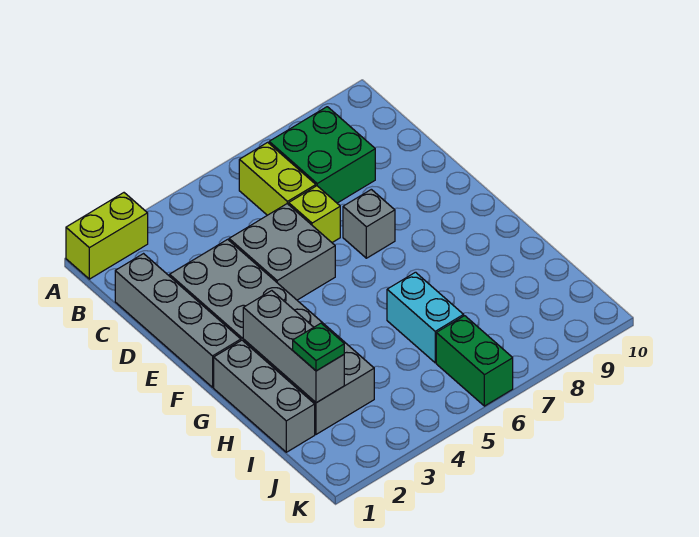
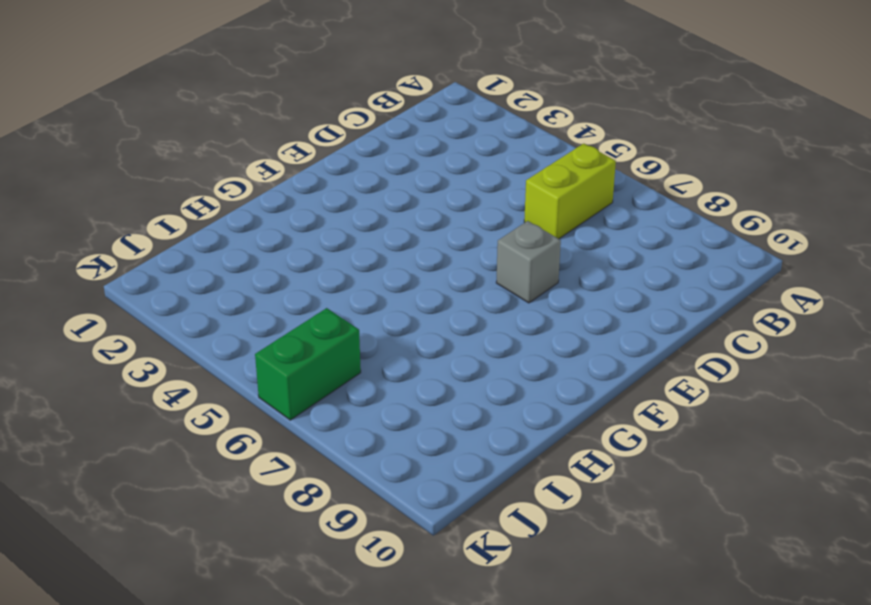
none -> lime brick A1:A2 level 1
none -> green brick B7:C8 level 1
none -> grey brick C1:F1 level 1

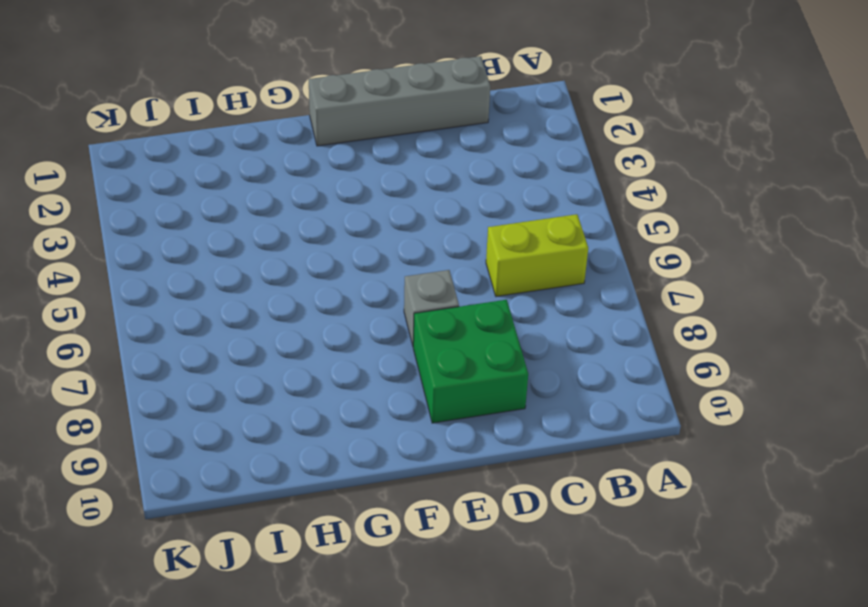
green brick D8:E9 level 1 -> green brick B7:C8 level 1
none -> lime brick A1:A2 level 1
none -> grey brick D2:I3 level 1
none -> grey brick D4:E5 level 1

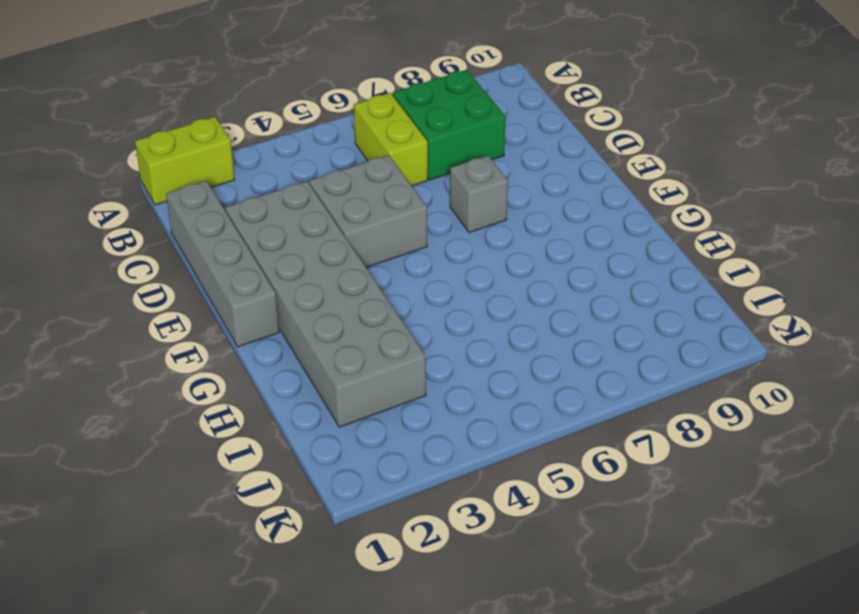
none -> lime brick D6 level 1
none -> grey brick G1:I1 level 1
none -> cyan brick H6:I6 level 1

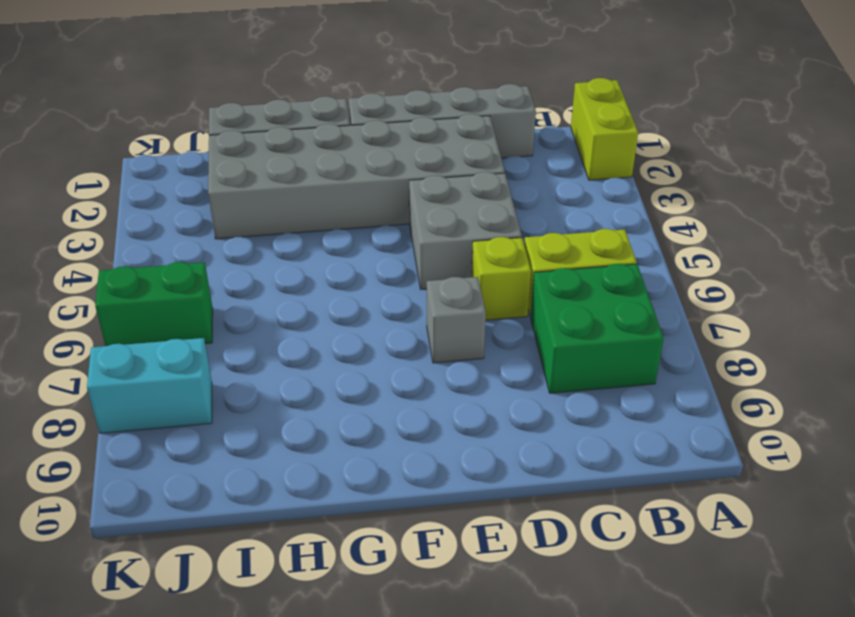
cyan brick J8:K8 level 1 -> cyan brick H6:I6 level 1
none -> grey brick G2:I2 level 2
none -> green plate I2 level 3

